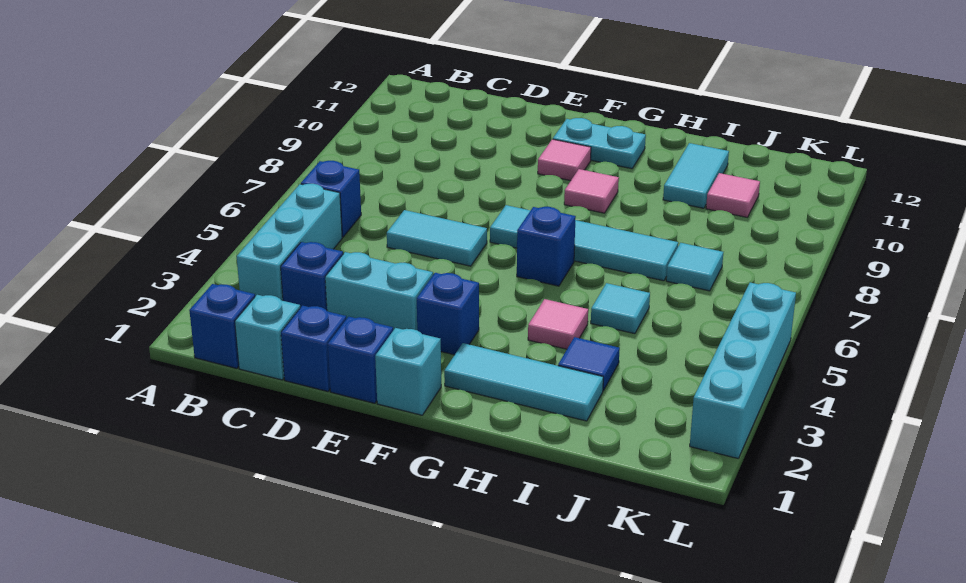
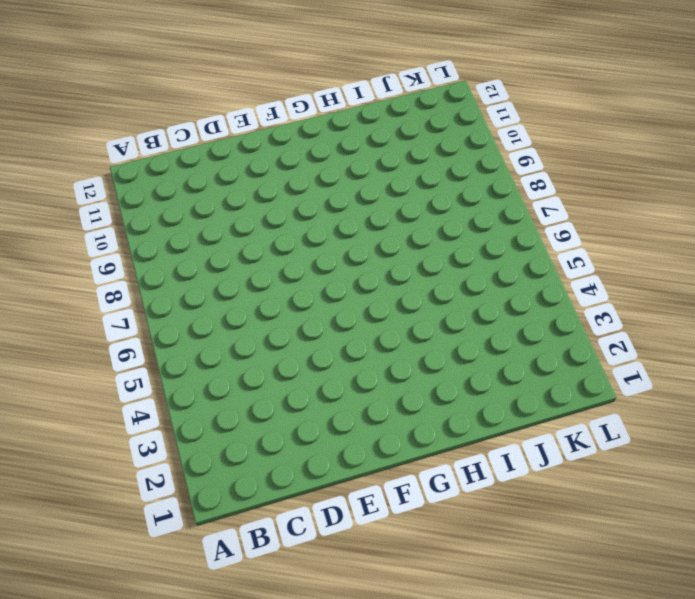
none -> blue brick B1 level 1
none -> cyan brick B3:B5 level 1
none -> blue brick B6 level 1

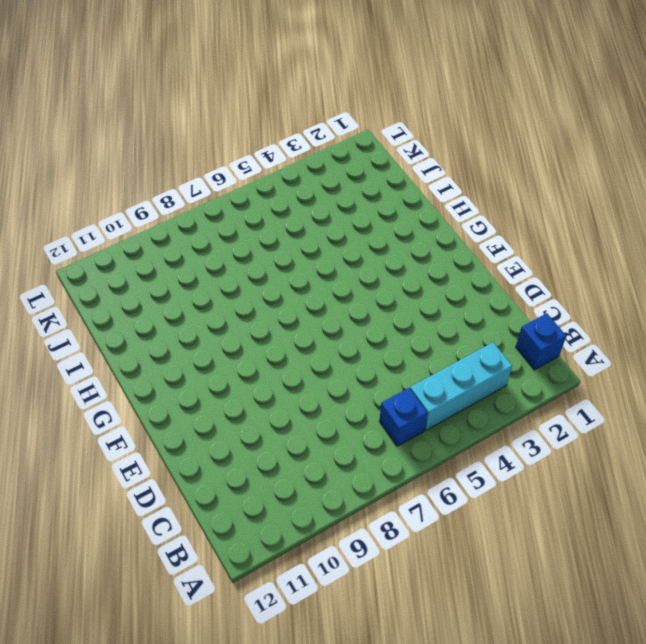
none -> cyan brick C1 level 1
none -> blue brick C3 level 1
none -> blue brick D1 level 1

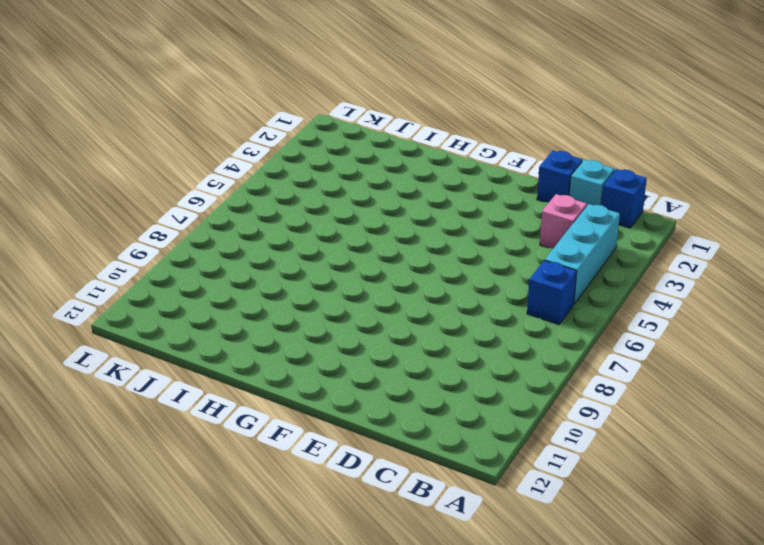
pink brick C3 level 1 -> blue brick C3 level 1
none -> cyan brick D3:E3 level 1
none -> cyan tile D6:E6 level 1
none -> blue brick E1 level 1

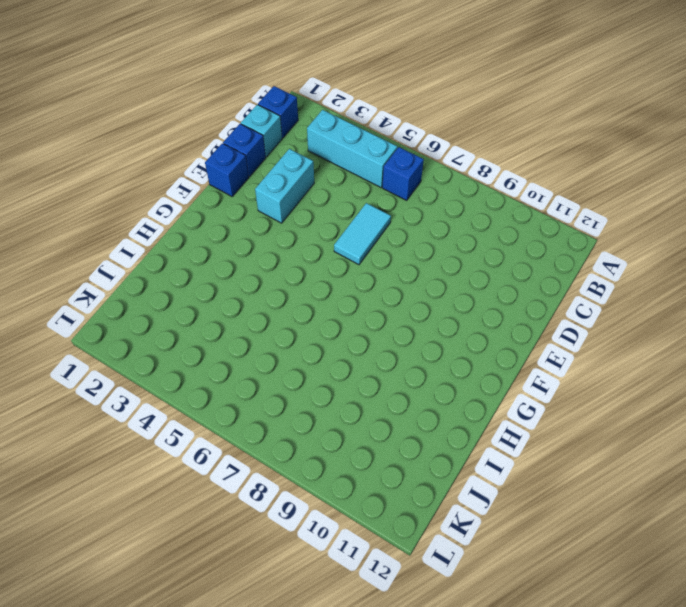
none -> blue brick C3 level 1
none -> cyan brick F1 level 1
none -> blue brick F3 level 1

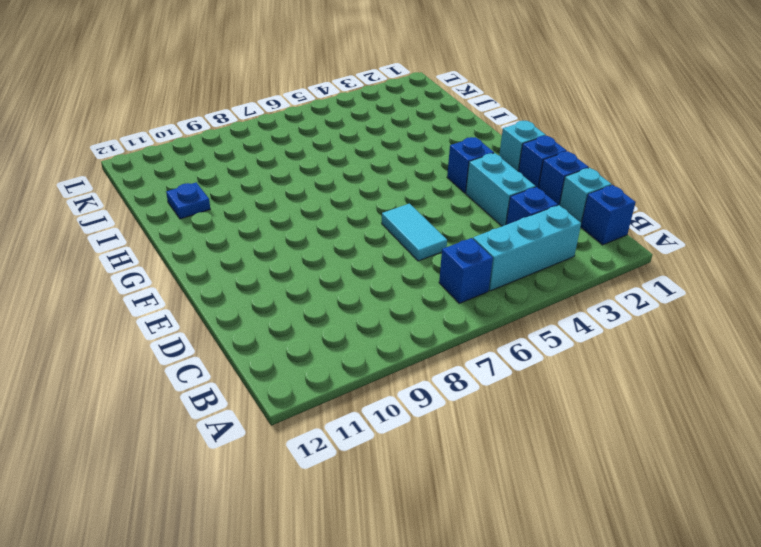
blue plate I11 level 1 -> cyan tile I10:I11 level 1
none -> cyan tile F7:I7 level 1
none -> pink tile F10 level 1
none -> cyan plate F11:G11 level 1

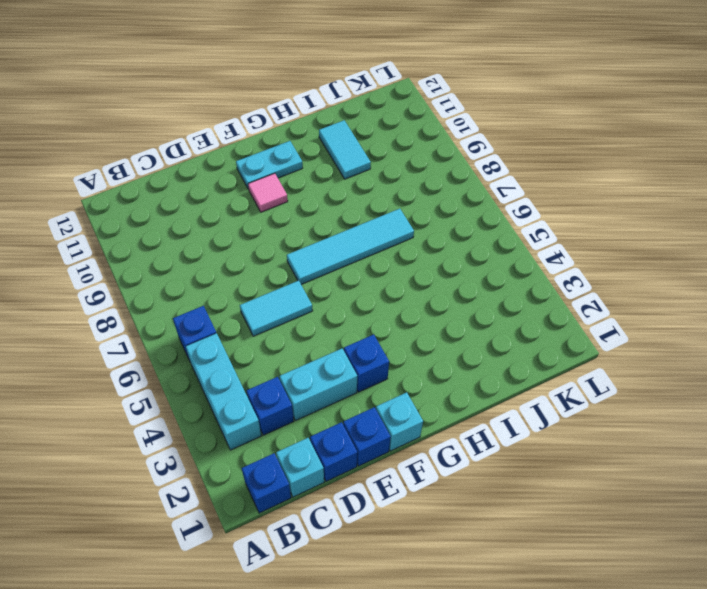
none -> cyan tile G2:I2 level 1
none -> blue brick G6 level 1
none -> pink tile G9 level 1

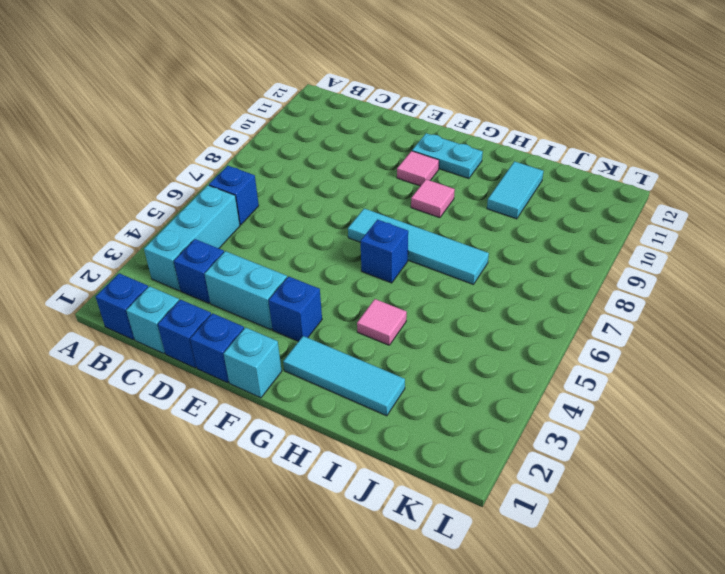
none -> cyan tile D6:E6 level 1
none -> blue tile I3 level 1
none -> cyan tile I5 level 1

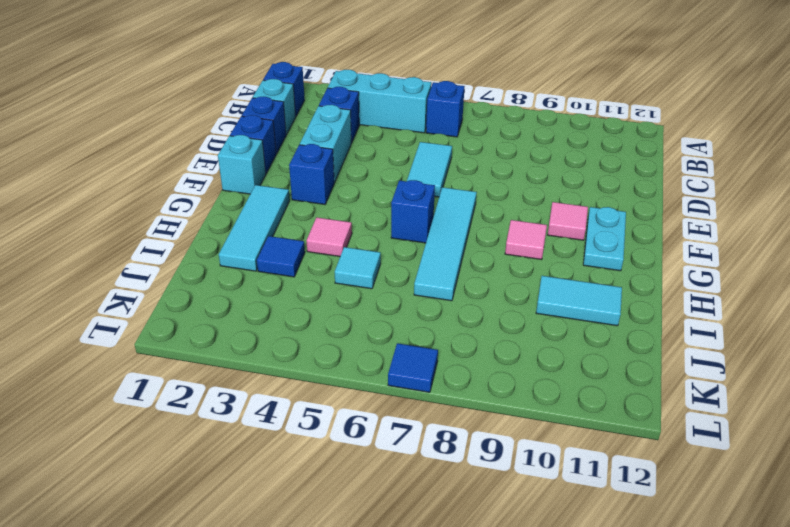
blue tile L7 level 1 -> none
none -> cyan tile J7 level 1
none -> pink tile J10 level 1
none -> cyan brick L2:L5 level 1

